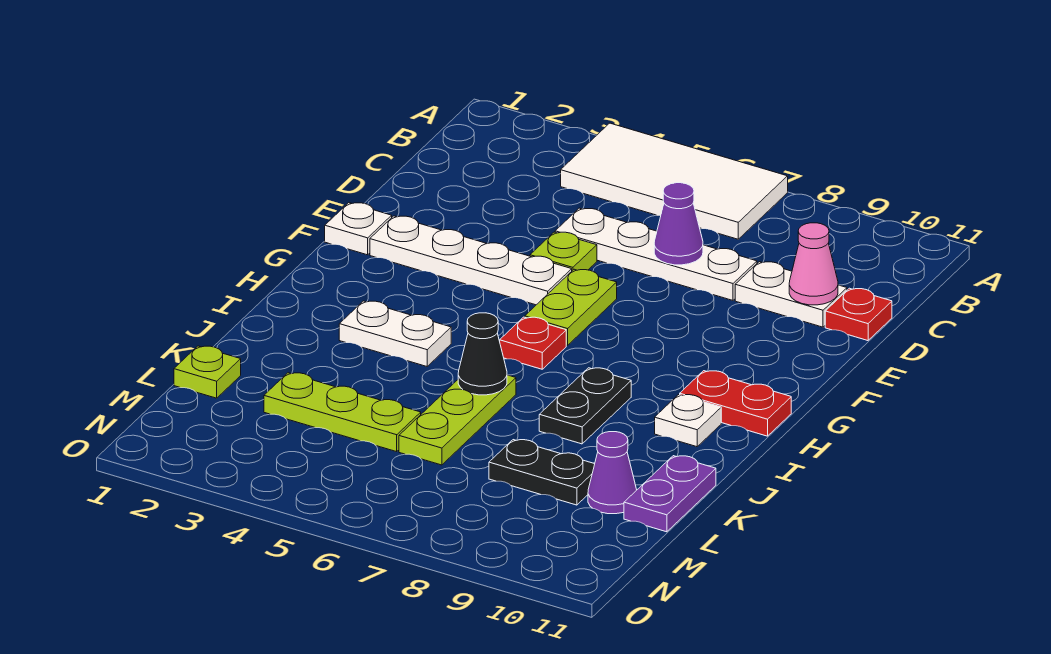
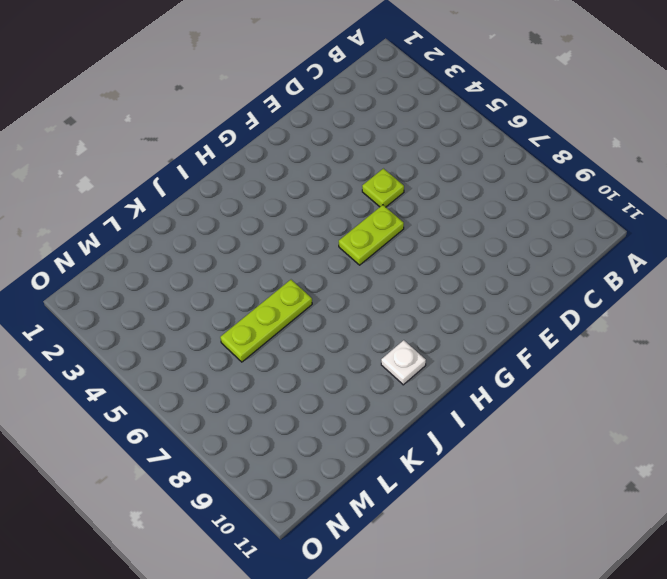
none -> white tile A4:B7 level 1
none -> white plate D5:D8 level 1
none -> white plate D9:D10 level 1

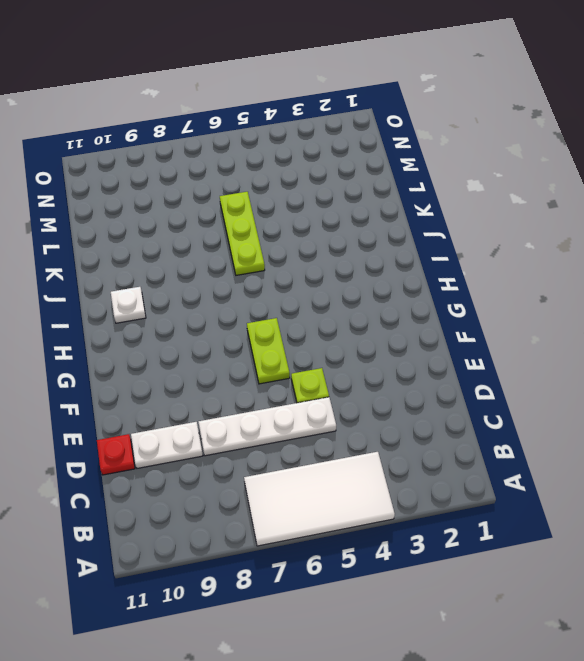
none -> white plate F1 level 1
none -> white plate F2:F5 level 1
none -> red plate H6 level 1

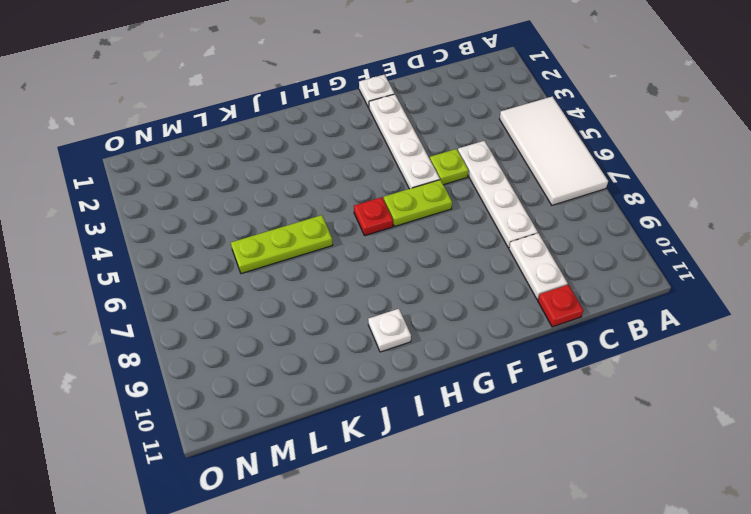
none -> red plate H10:H11 level 1
none -> white plate I3:I4 level 1
none -> black plate I8:J8 level 1

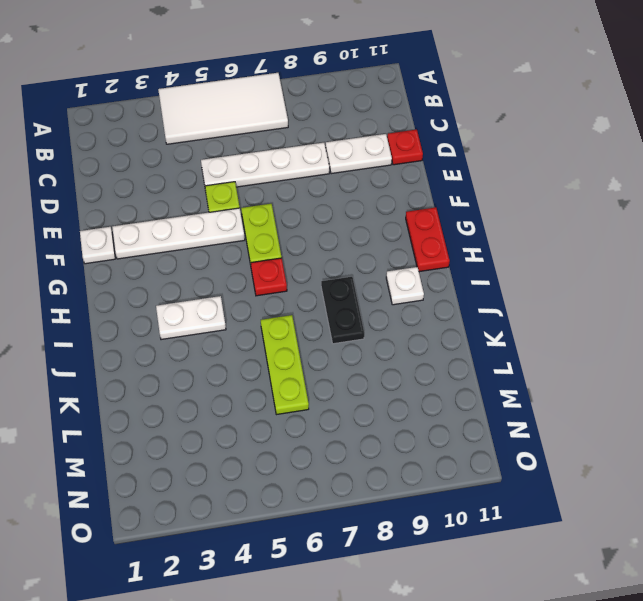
red plate G11:H11 level 1 -> red plate H10:H11 level 1
none -> purple plate K11:L11 level 1
none -> lime plate L1 level 1
none -> lime plate L3:L5 level 1

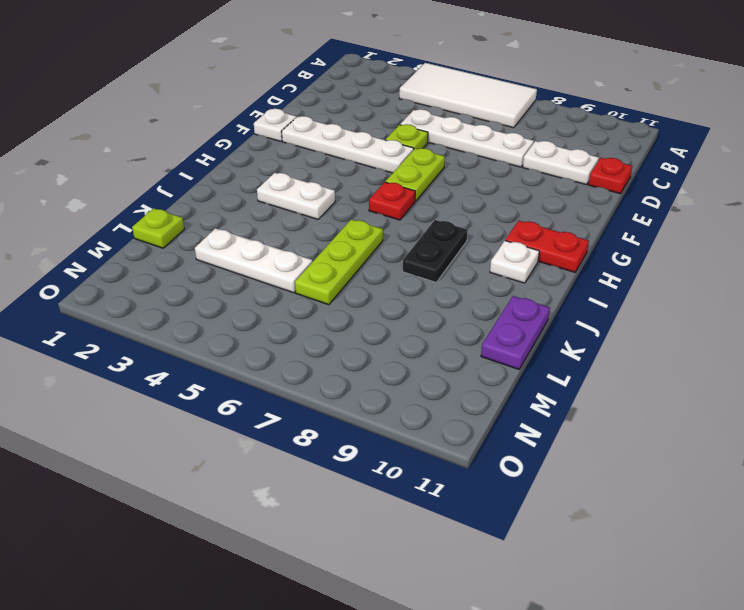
white plate L3:L5 level 1 -> lime plate L3:L5 level 1
none -> black plate L8:L9 level 1
none -> purple cone L10 level 1
none -> purple cone D7 level 2

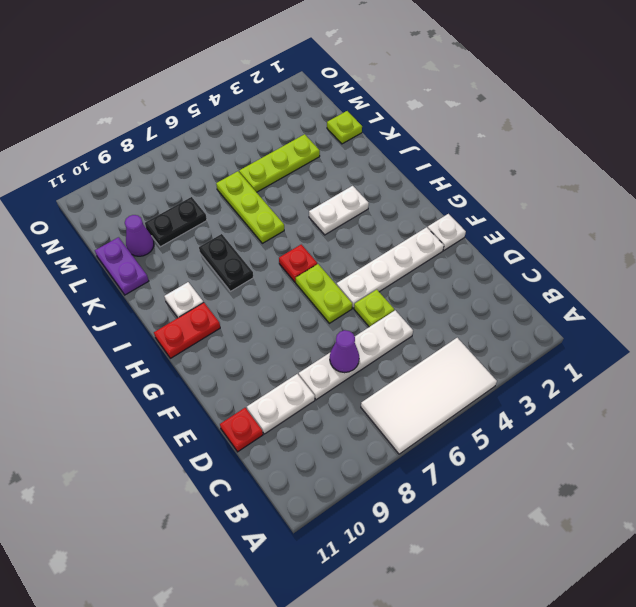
none -> pink cone D10 level 2
none -> black cone J6 level 2

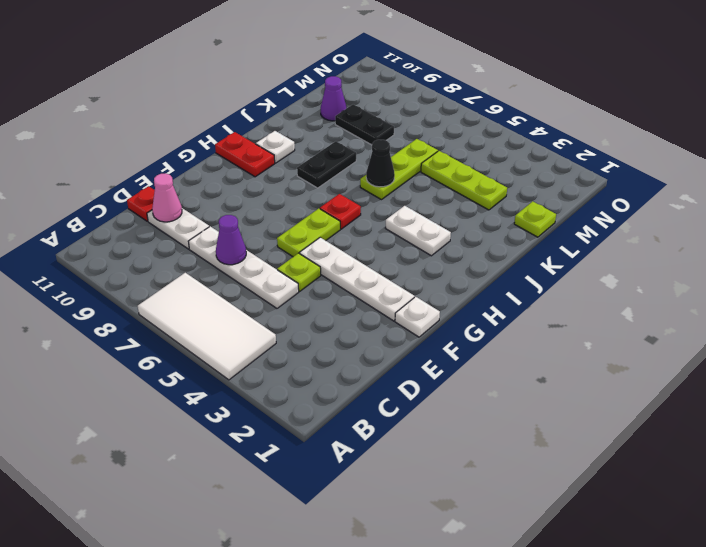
none -> purple plate K11:L11 level 1

